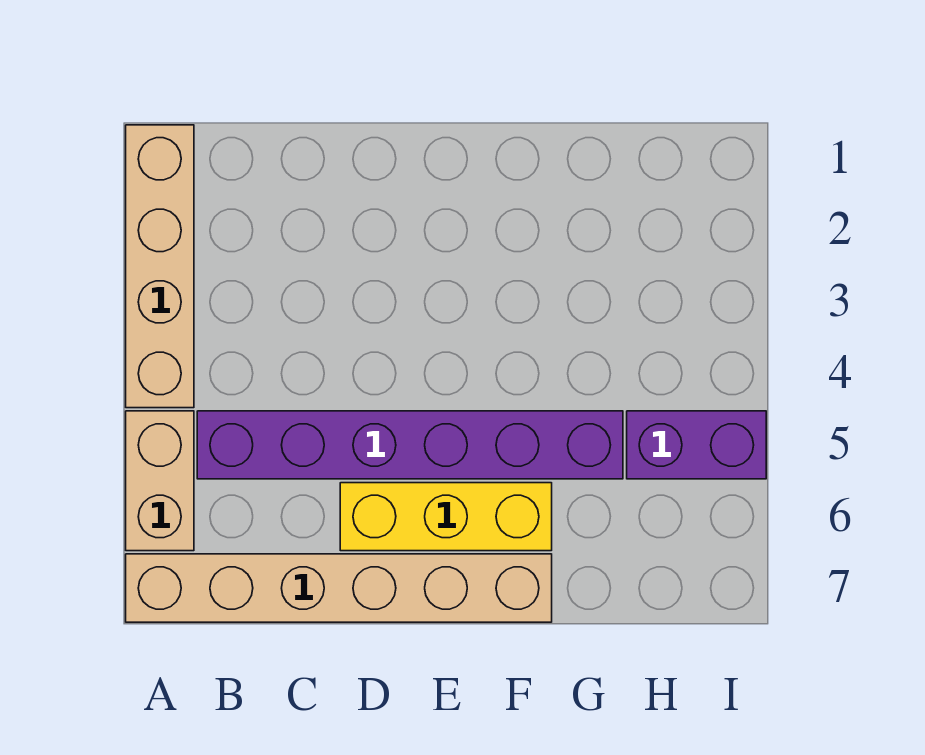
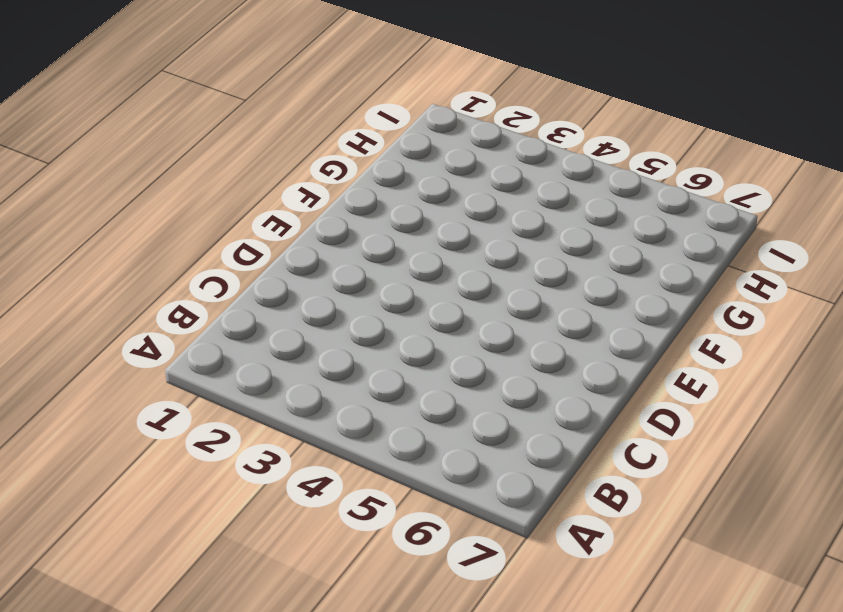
none -> tan brick A1:A4 level 1
none -> tan brick A5:A6 level 1

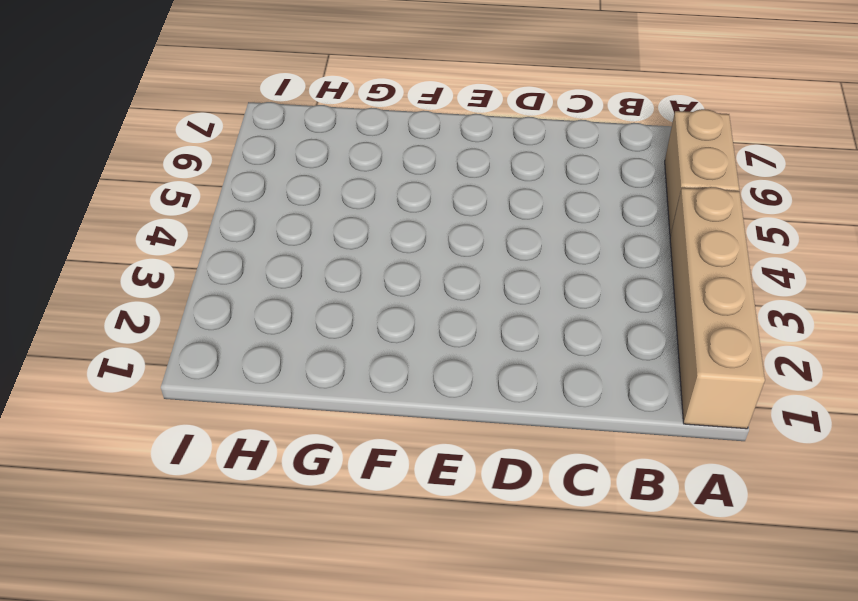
none -> tan brick A7:F7 level 1
none -> purple brick B5:G5 level 1

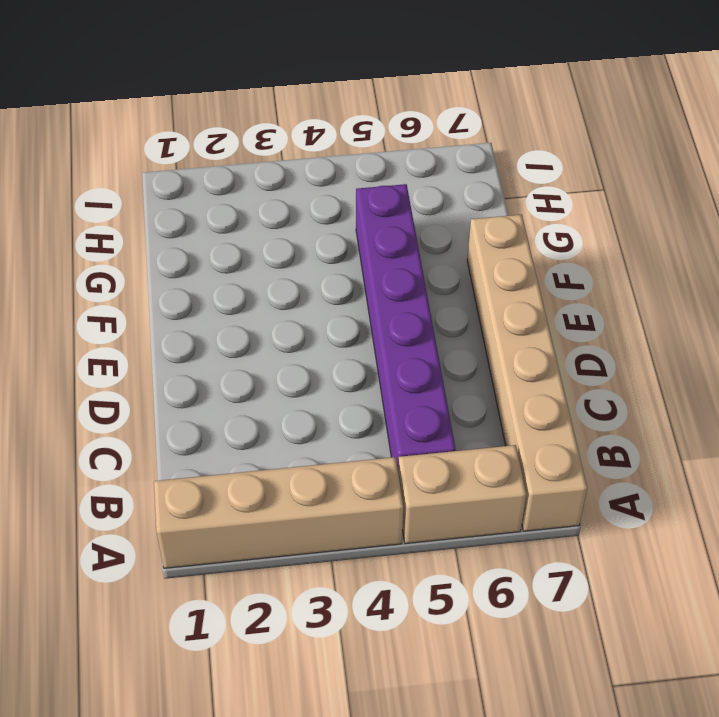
none -> yellow brick D6:F6 level 1
none -> purple brick H5:I5 level 1

